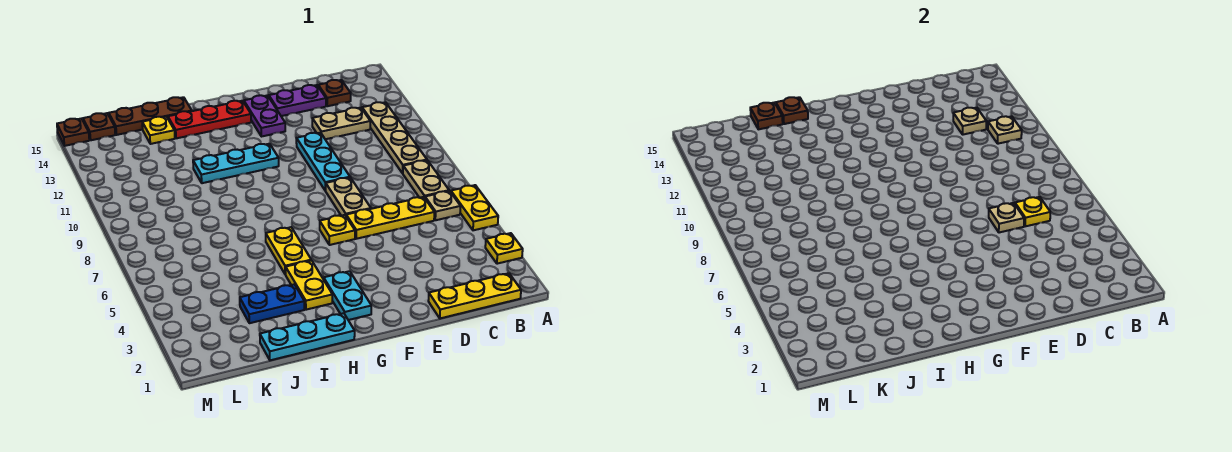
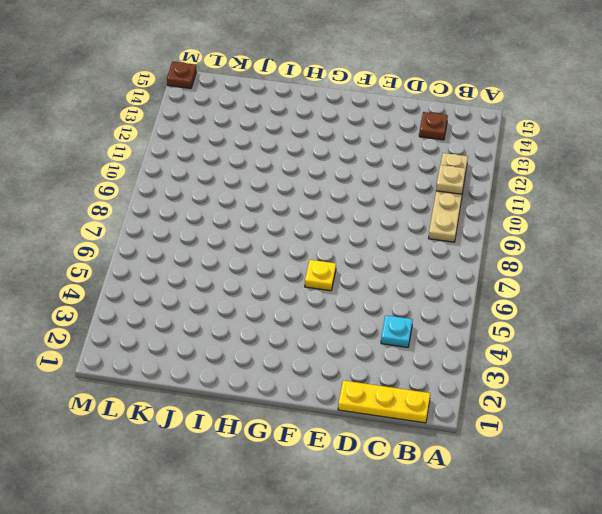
cyan plate C4 level 1 -> none
none -> yellow plate A3 level 1
none -> yellow plate A5:A6 level 1
none -> tan plate B6 level 1
none -> tan plate B7:B8 level 1

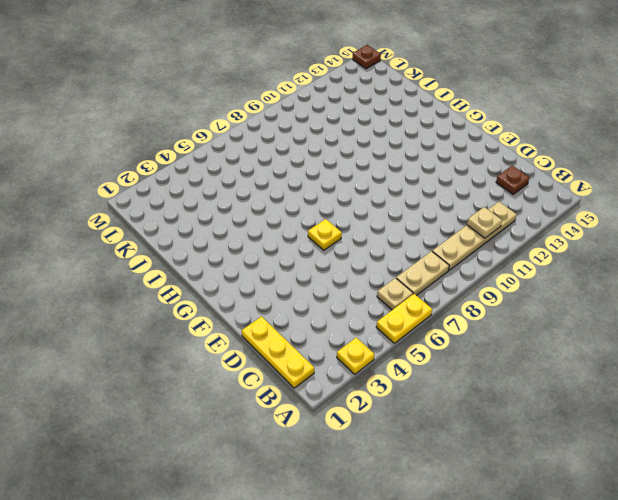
none -> yellow plate C6:E6 level 1
none -> tan plate C12:D12 level 1
none -> purple plate D14:E14 level 1
none -> tan plate E7:E8 level 1

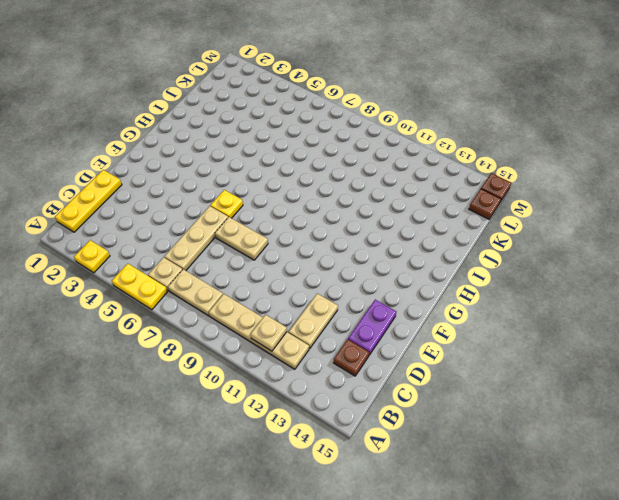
tan plate C6:E6 level 1 -> yellow plate C6:E6 level 1
none -> cyan plate E9:E11 level 1
none -> purple plate F13:F14 level 1
none -> cyan plate G2:G3 level 1
none -> cyan plate G11:I11 level 1

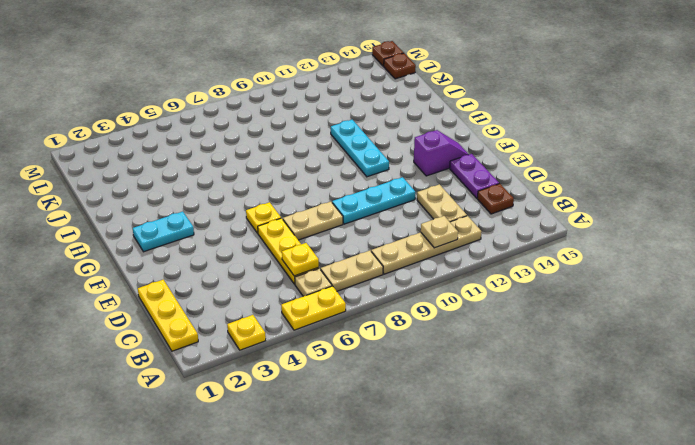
purple slope F13:F14 level 1 top 13 -> purple plate F13:F14 level 1
none -> red plate G14:I14 level 1
none -> cyan plate H1:J1 level 1
none -> yellow plate H3:H4 level 1
none -> yellow plate H5:H6 level 1

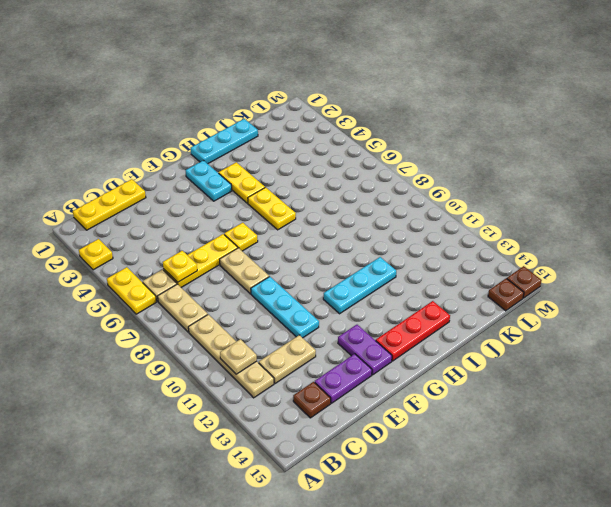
none -> blue plate I3:J3 level 1
none -> brown plate I15:K15 level 1
none -> yellow plate J14 level 1
none -> tan plate C12 level 2

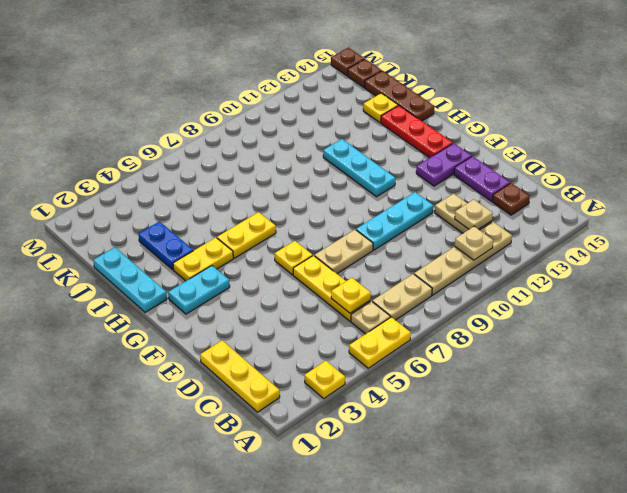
none -> tan plate D6 level 2
none -> brown plate I15 level 2
none -> brown plate J15 level 2

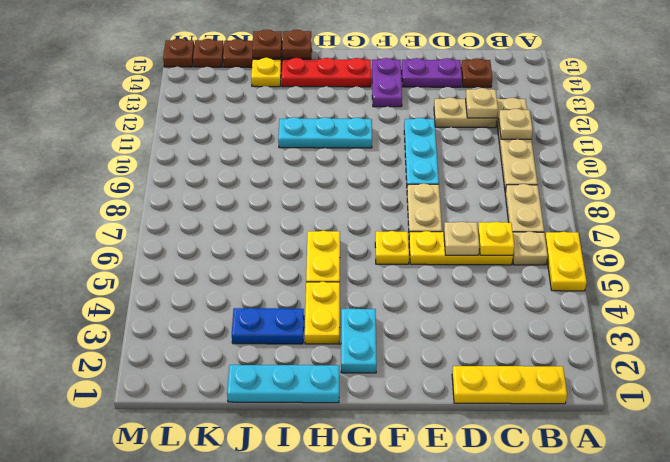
none -> yellow plate A3 level 1

